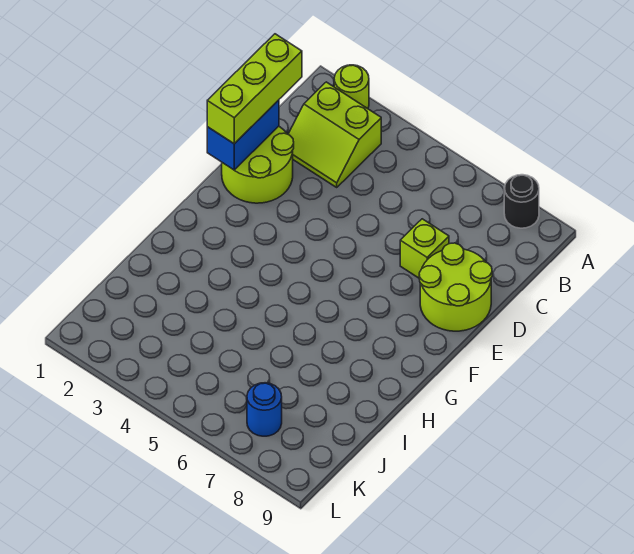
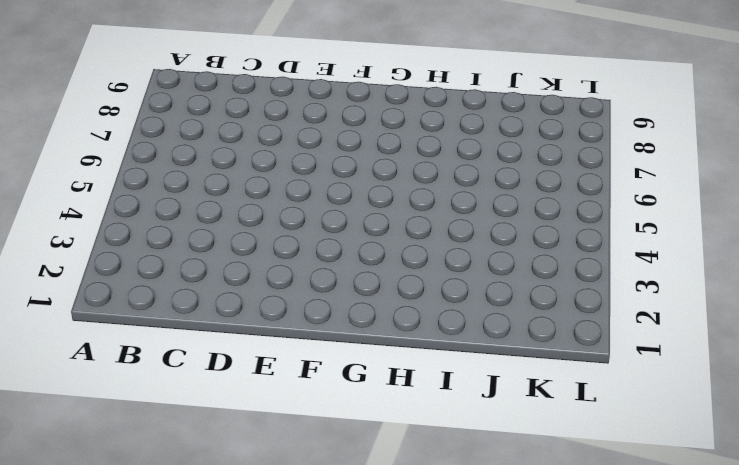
none -> lime round brick A2 level 1
none -> black round brick A8 level 1

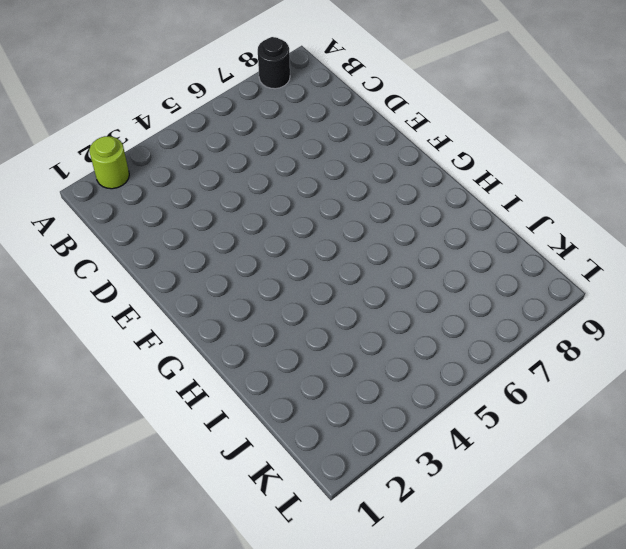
none -> lime slope B2:C3 level 1 top B
none -> lime round brick D1:E2 level 1

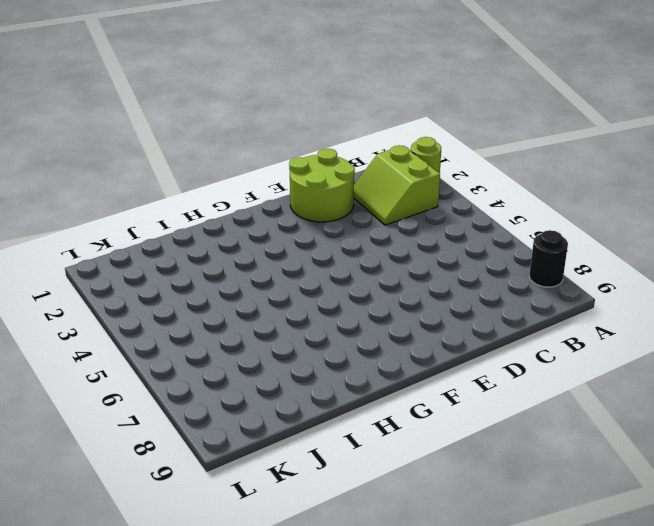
none -> lime brick D7 level 1
none -> lime round brick D8:E9 level 1

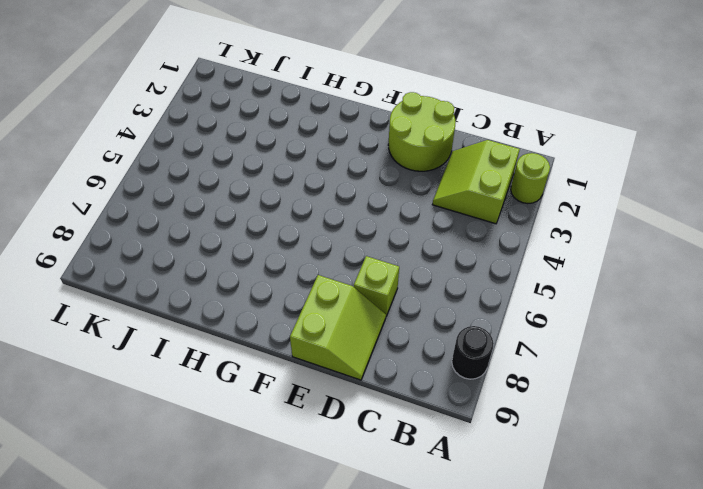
lime slope D8:E9 level 1 top E -> lime round brick D8:E9 level 1
none -> blue round brick K7 level 1
none -> blue brick D1:E1 level 2

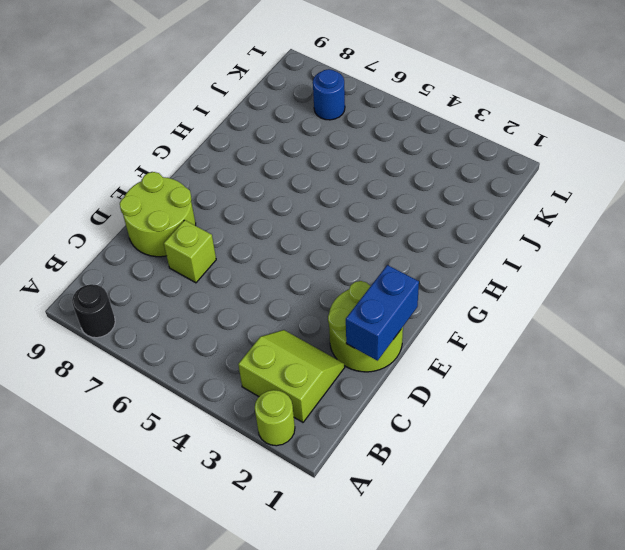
none -> lime brick C1:E1 level 3

